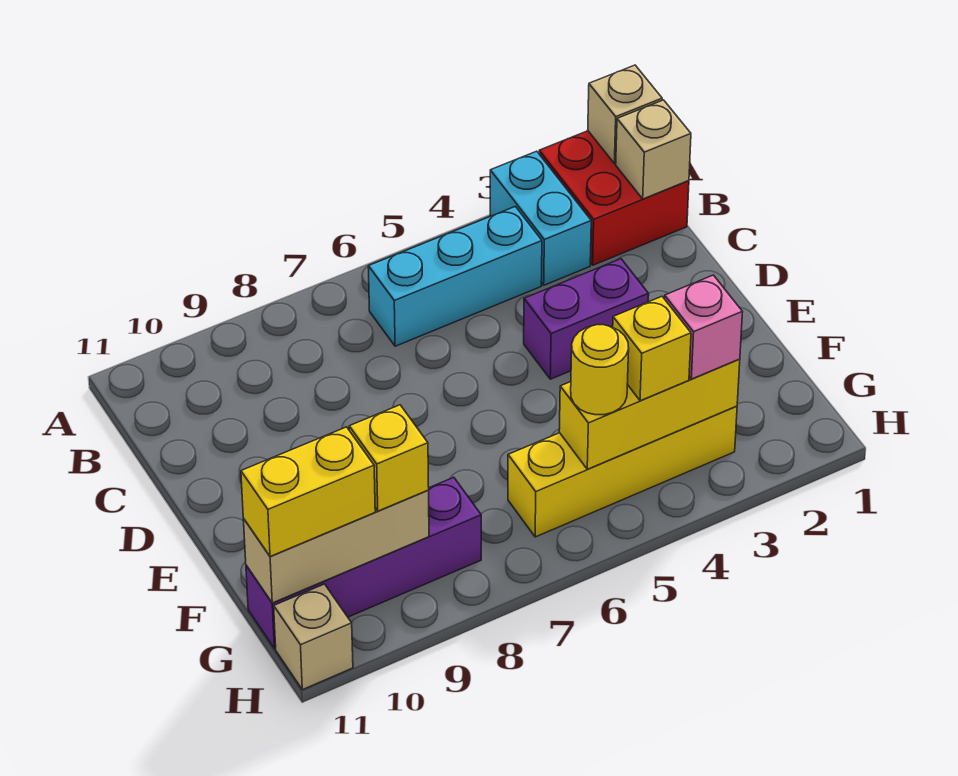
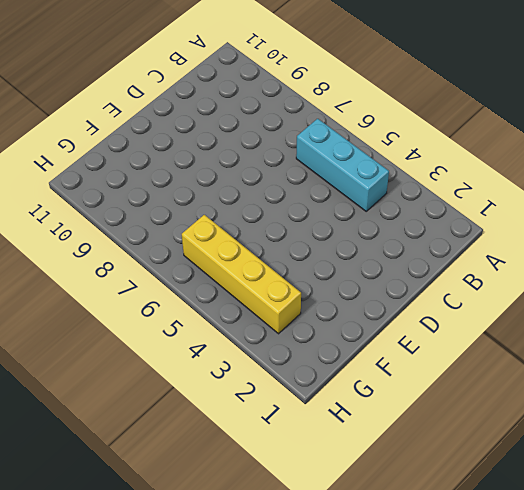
none -> red brick A1:B2 level 1
none -> cyan brick A3:B3 level 1
none -> purple brick D3:D4 level 1

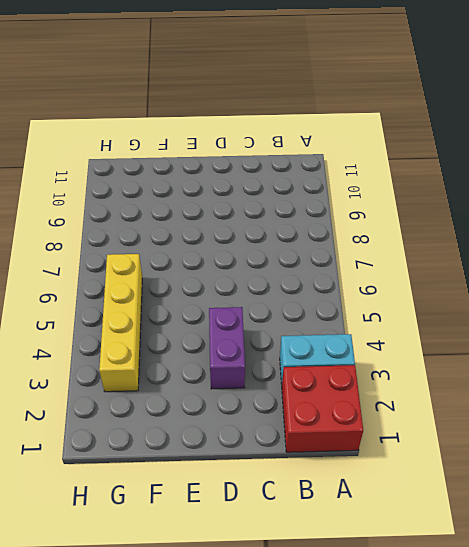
none -> cyan brick B4:B6 level 1
none -> purple brick G8:G11 level 1
none -> tan brick H11 level 1

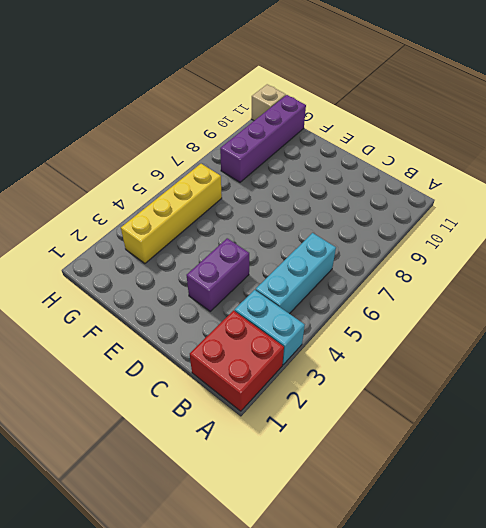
none -> tan brick A1 level 2
none -> tan brick B1 level 2
none -> yellow brick G3:G5 level 2

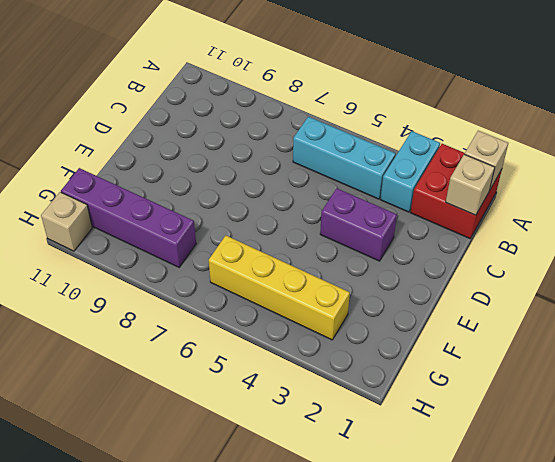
none -> yellow brick G3:G5 level 2
none -> tan brick G9:G11 level 2
none -> pink brick G3 level 3

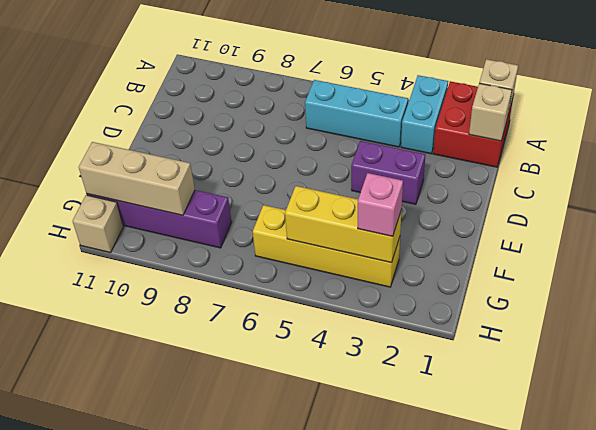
none -> yellow brick G4 level 3
none -> yellow round brick G5 level 3
none -> yellow brick G9 level 3

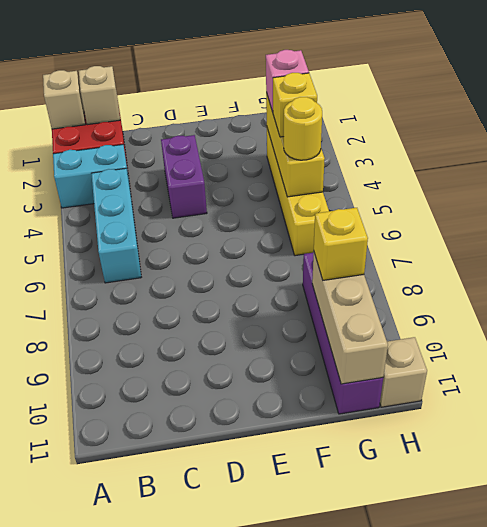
none -> yellow brick G10:G11 level 3

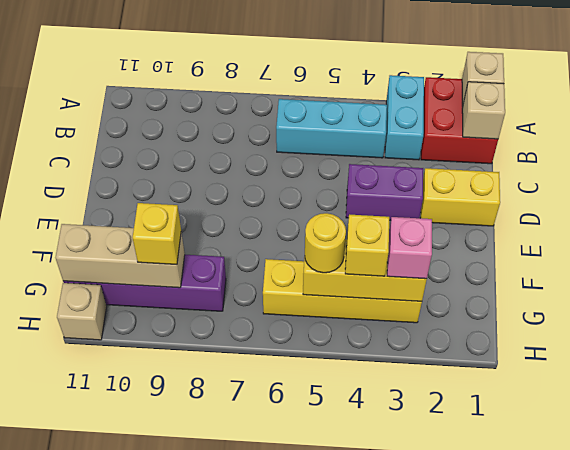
yellow brick D1:D2 level 1 -> yellow brick G10:G11 level 3

